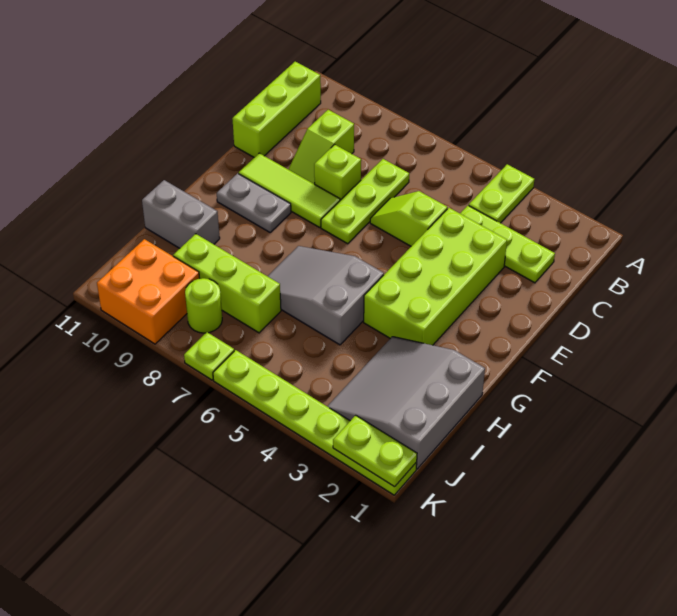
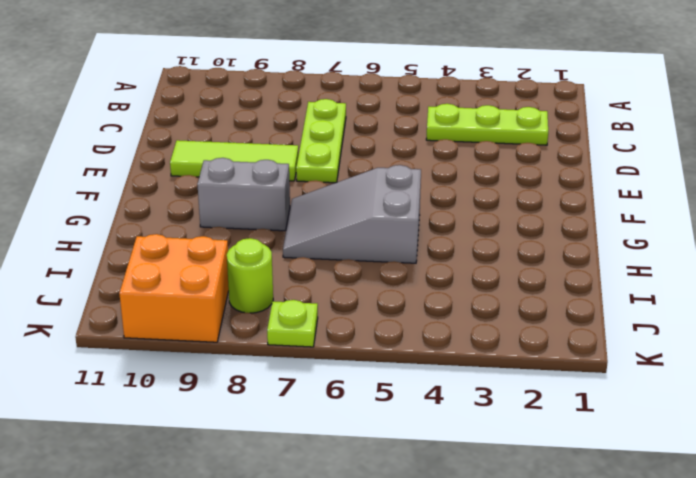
grey brick G8:G9 level 1 -> grey brick H10:H11 level 1
none -> lime plate A4:B4 level 1
none -> lime brick B11:D11 level 1
none -> lime slope C9:D9 level 1 top C

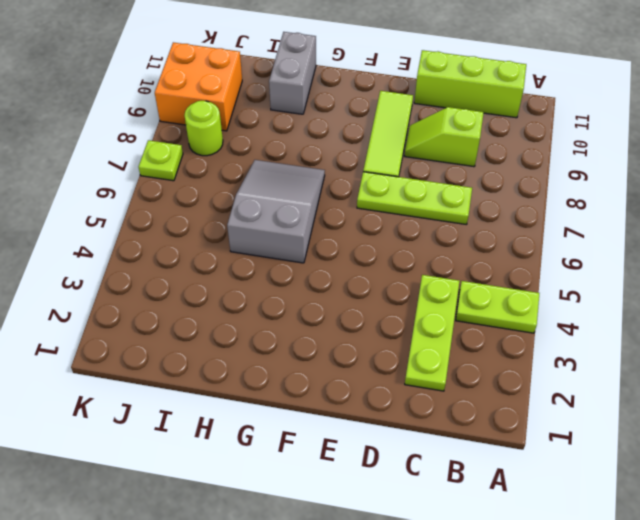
none -> lime brick D3:G4 level 1
none -> lime slope D5:D6 level 1 top 5
none -> lime brick D8 level 1

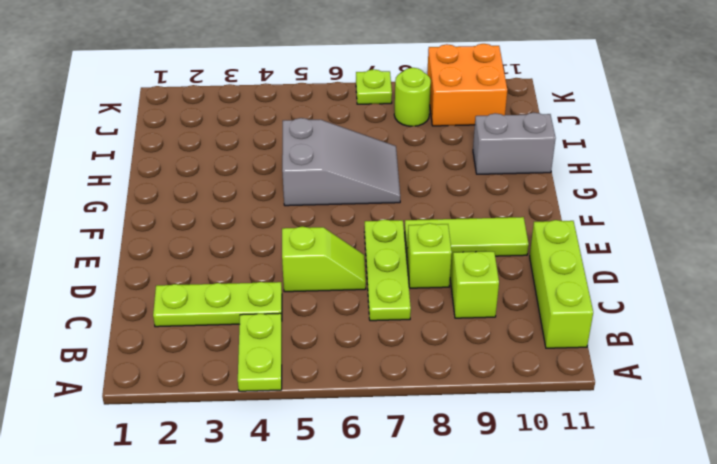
none -> lime brick D3:G4 level 1
none -> grey plate F9:F10 level 1
none -> grey slope H1:J3 level 1 top 1

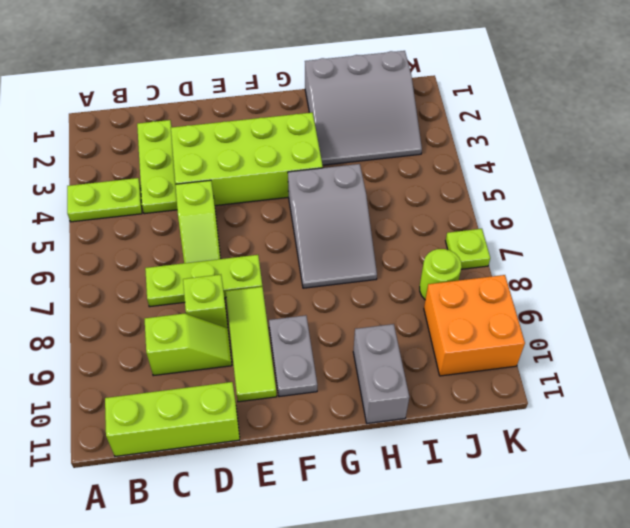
none -> lime brick I7:I9 level 1
none -> lime plate K1:K6 level 1
none -> lime plate K1:K2 level 2

